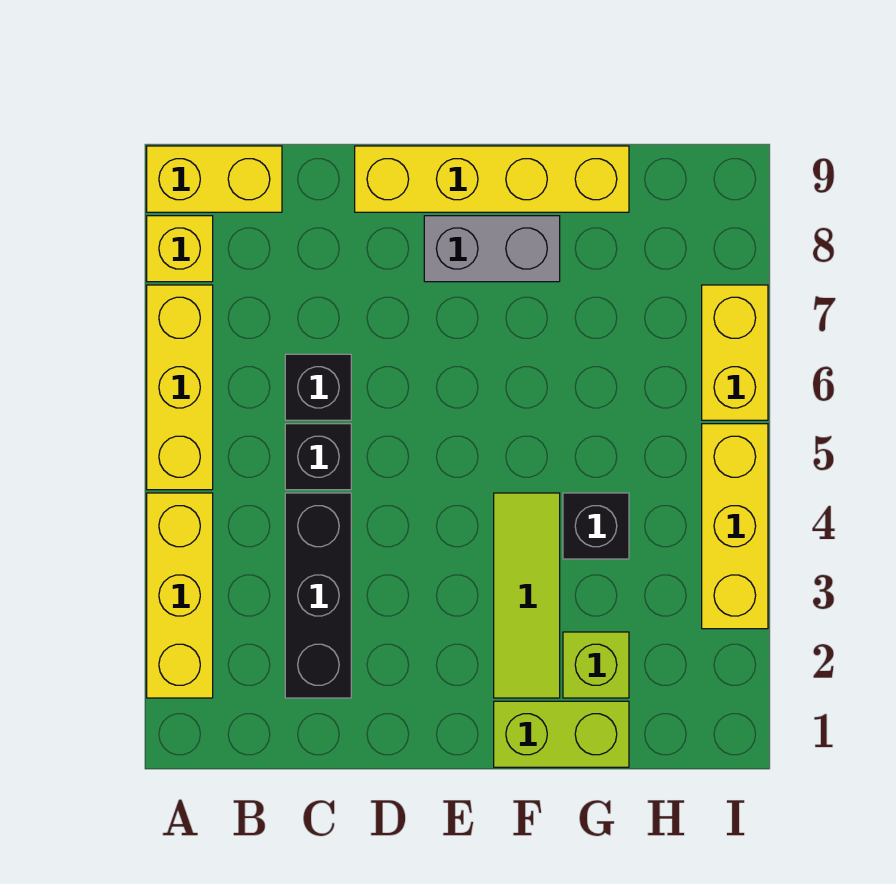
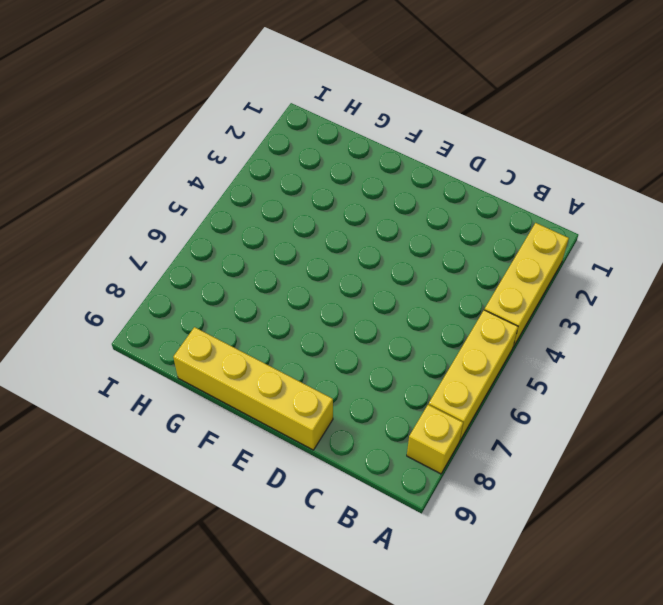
none -> yellow brick A9:B9 level 1
none -> black brick C2:C4 level 1
none -> black brick C5 level 1

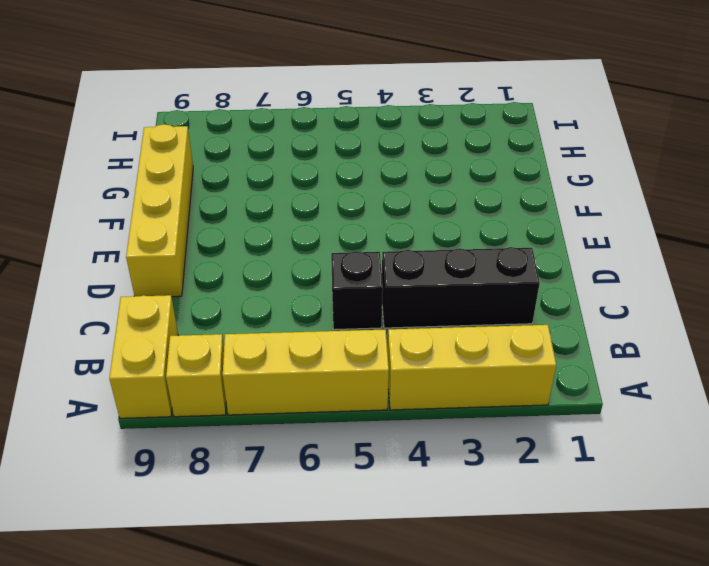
none -> black brick C6 level 1
none -> grey brick E8:F8 level 1
none -> lime brick F1:G1 level 1

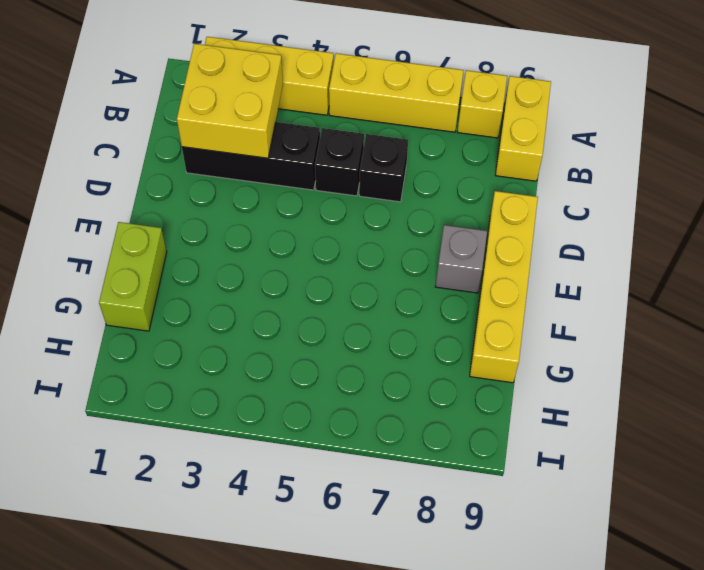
yellow brick B2:C3 level 2 -> none
grey brick E8 level 1 -> grey brick E8:F8 level 1
none -> lime tile F2:F4 level 1
none -> lime brick G2 level 1
none -> black brick G4 level 1

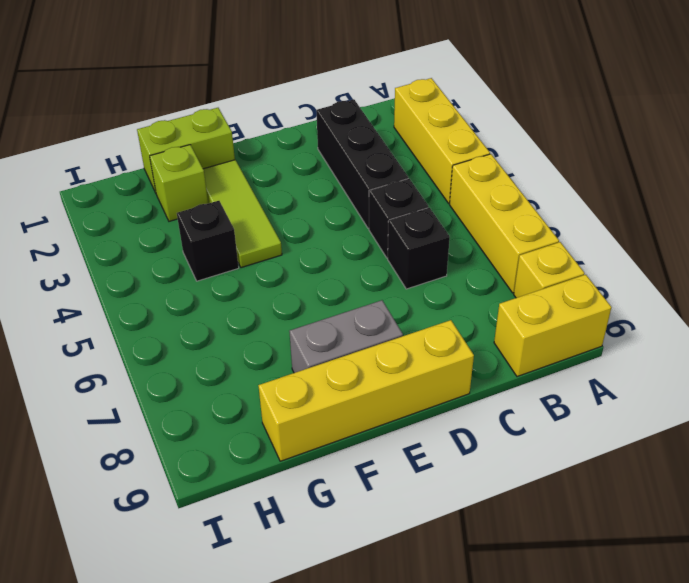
none -> yellow brick I3:I5 level 1
none -> yellow brick I6:I7 level 1

